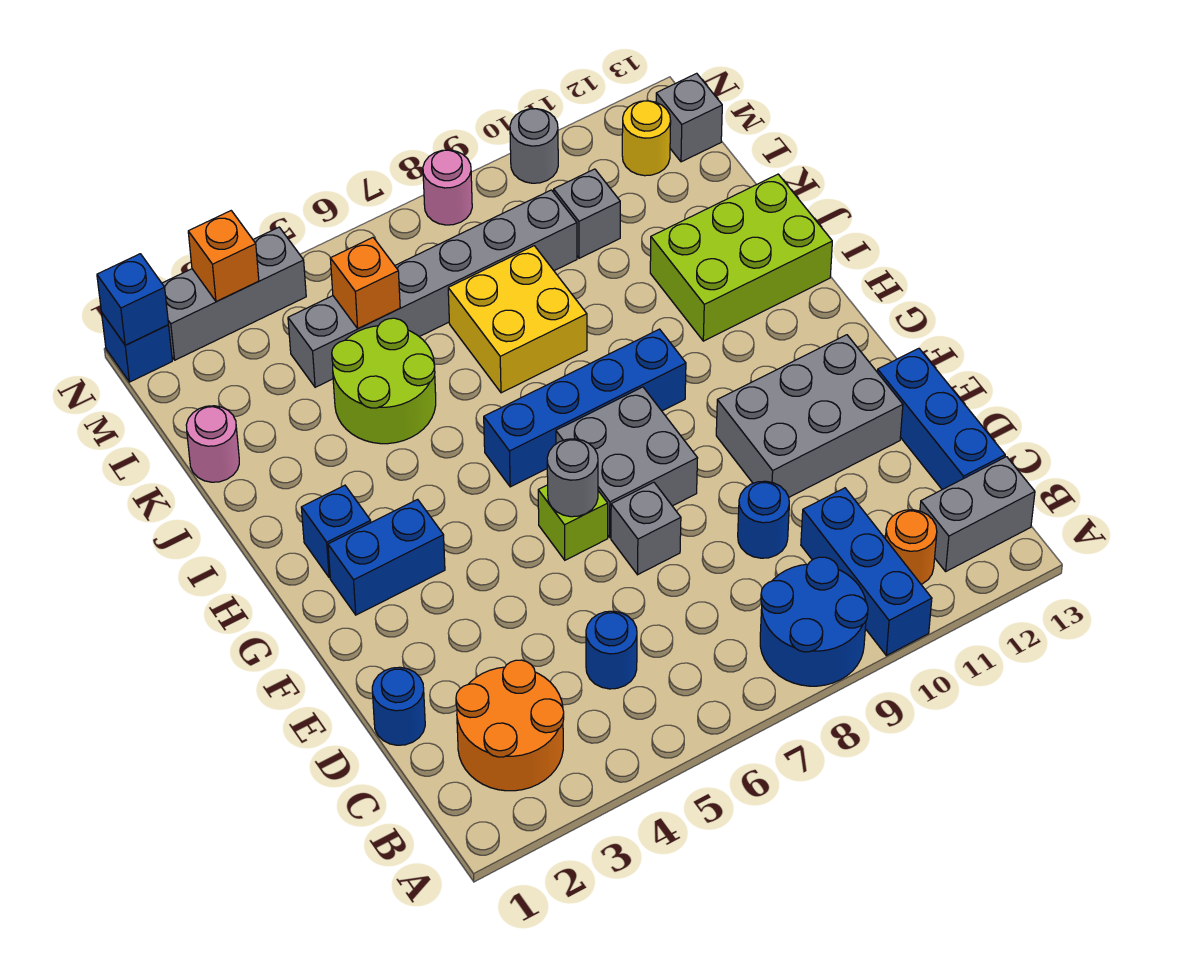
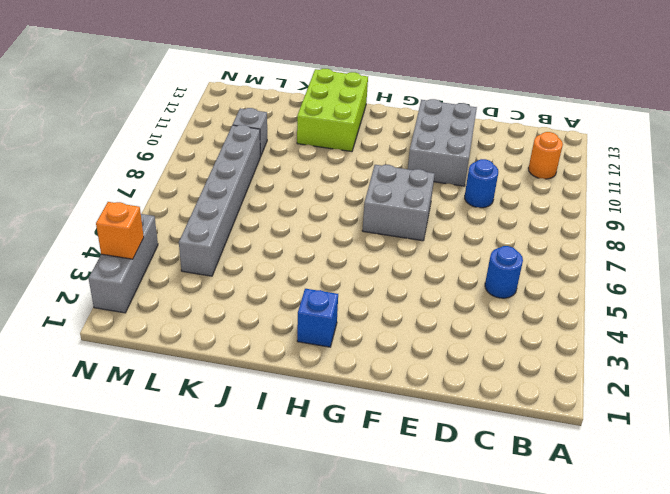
none -> blue round brick A8:B9 level 1
none -> blue brick A10:C10 level 1
none -> orange round brick B2:C3 level 1
none -> grey brick B12:B13 level 1

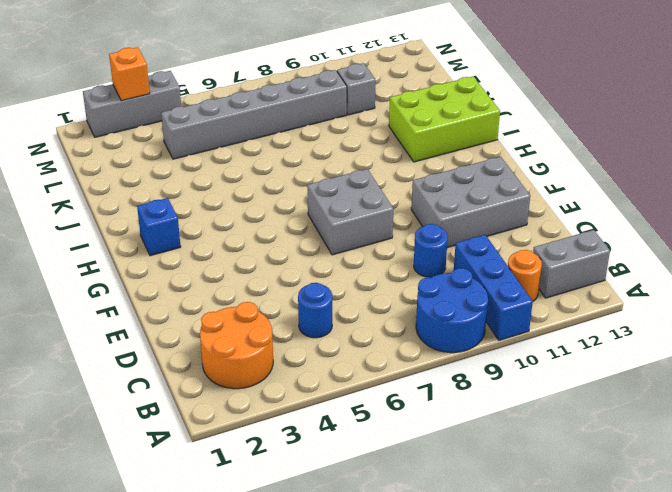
none -> blue brick C13:E13 level 1
none -> blue round brick D1 level 1
none -> grey brick E7 level 1
none -> lime brick F6 level 1

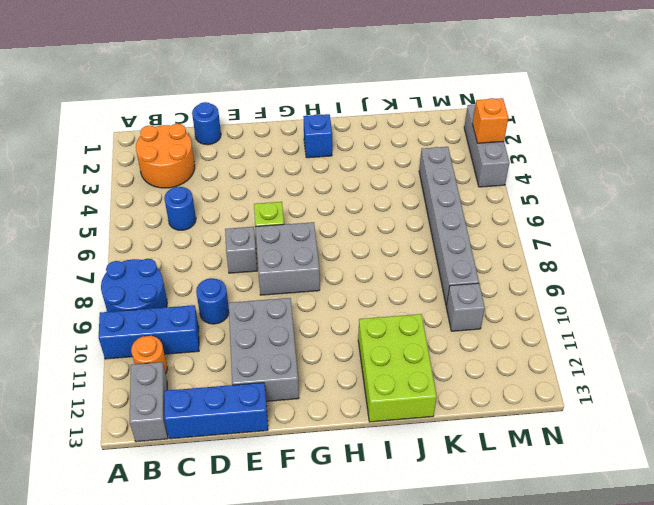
none -> blue brick G2:G3 level 1
none -> blue brick H6:H9 level 1
none -> lime round brick J4:K5 level 1
none -> yellow brick J7:K8 level 1

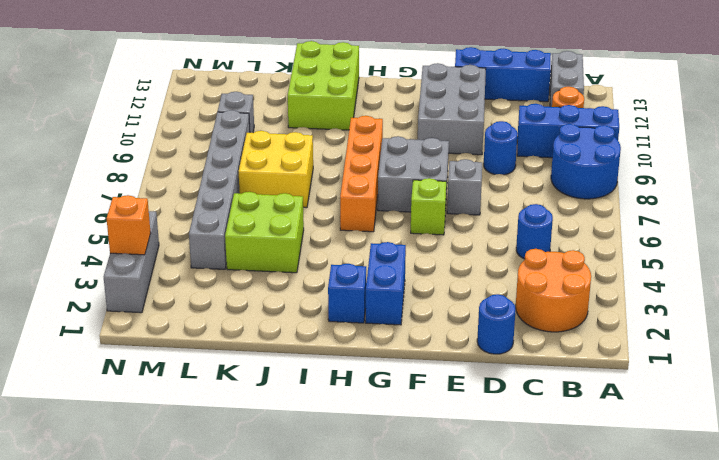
orange brick H6:H9 level 1 -> blue brick H6:H9 level 1
lime brick J4:K5 level 1 -> lime round brick J4:K5 level 1
none -> pink round brick K1 level 1
none -> yellow round brick M12 level 1
none -> grey brick M13 level 1
none -> blue brick N1 level 1

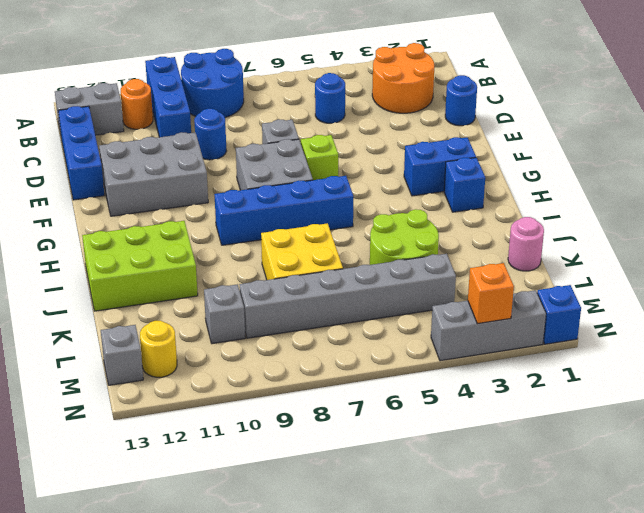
none -> pink round brick N8 level 1
none -> grey round brick N10 level 1
none -> grey round brick F6 level 2
none -> orange brick L5 level 2

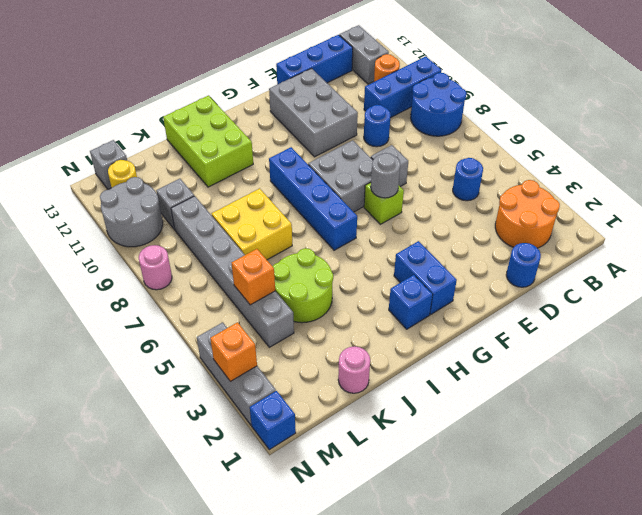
grey round brick M10:N11 level 1 -> grey round brick N10 level 1
none -> blue brick N1 level 2

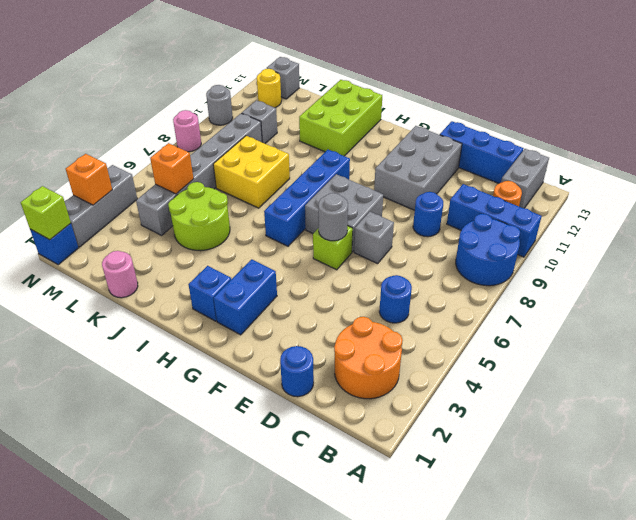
lime brick N1 level 2 -> blue brick N1 level 2

